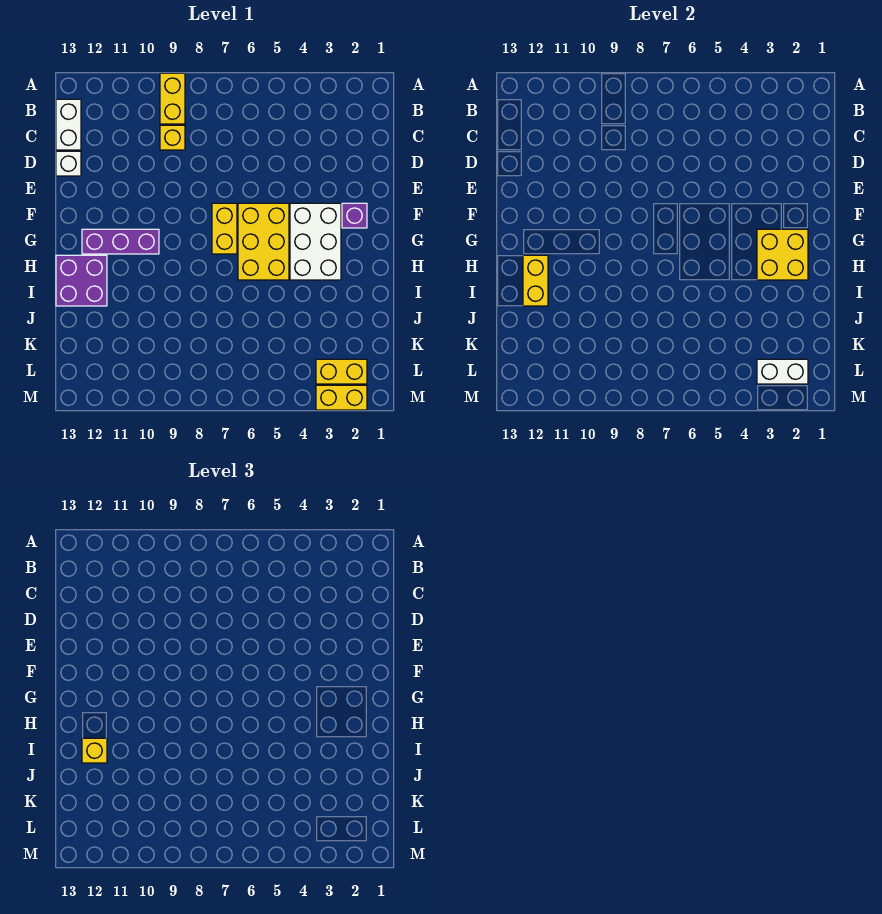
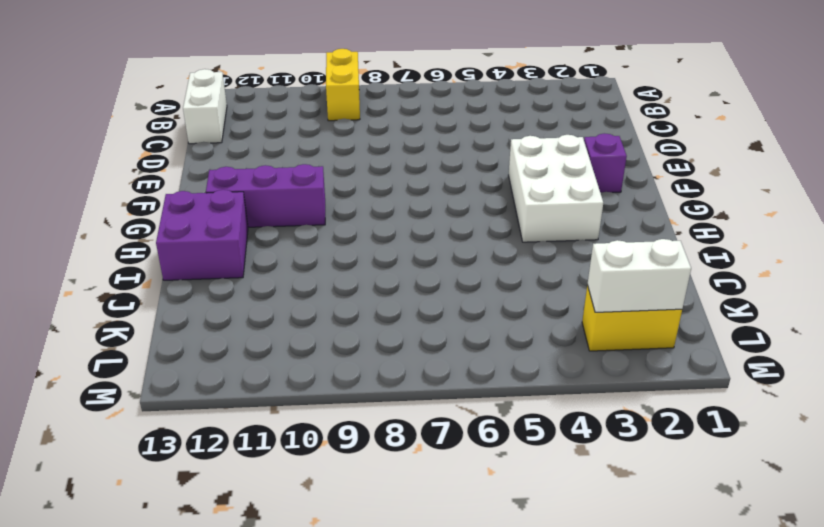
none -> yellow brick C9 level 1
none -> white brick D13 level 1
none -> yellow brick F5:H6 level 1

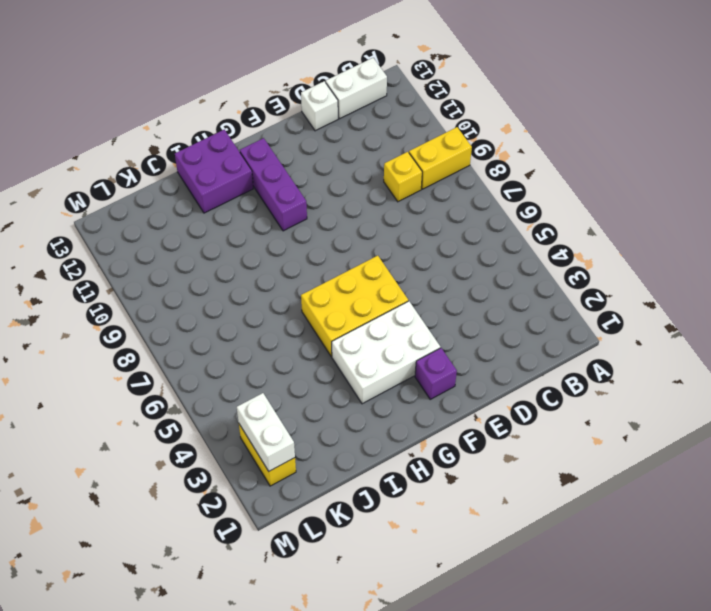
none -> yellow brick F7:G7 level 1
none -> yellow brick M2:M3 level 1
none -> yellow brick G2:H3 level 2

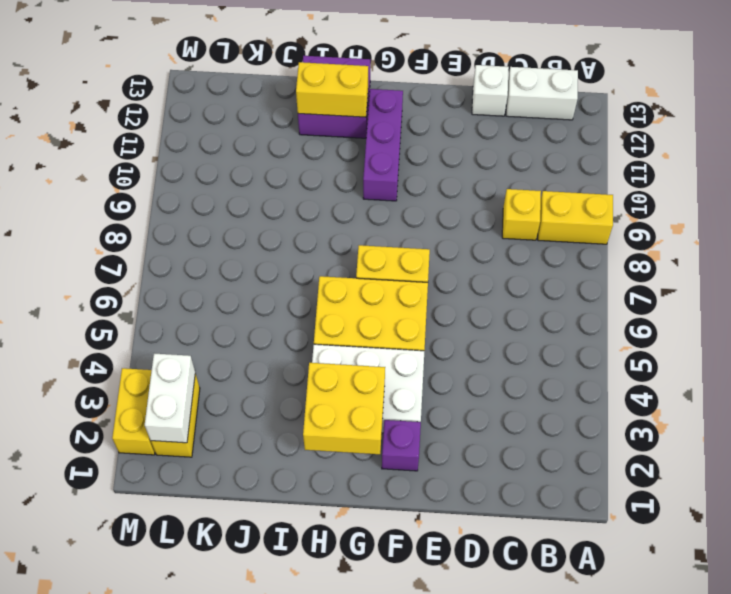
none -> yellow brick I12 level 3

